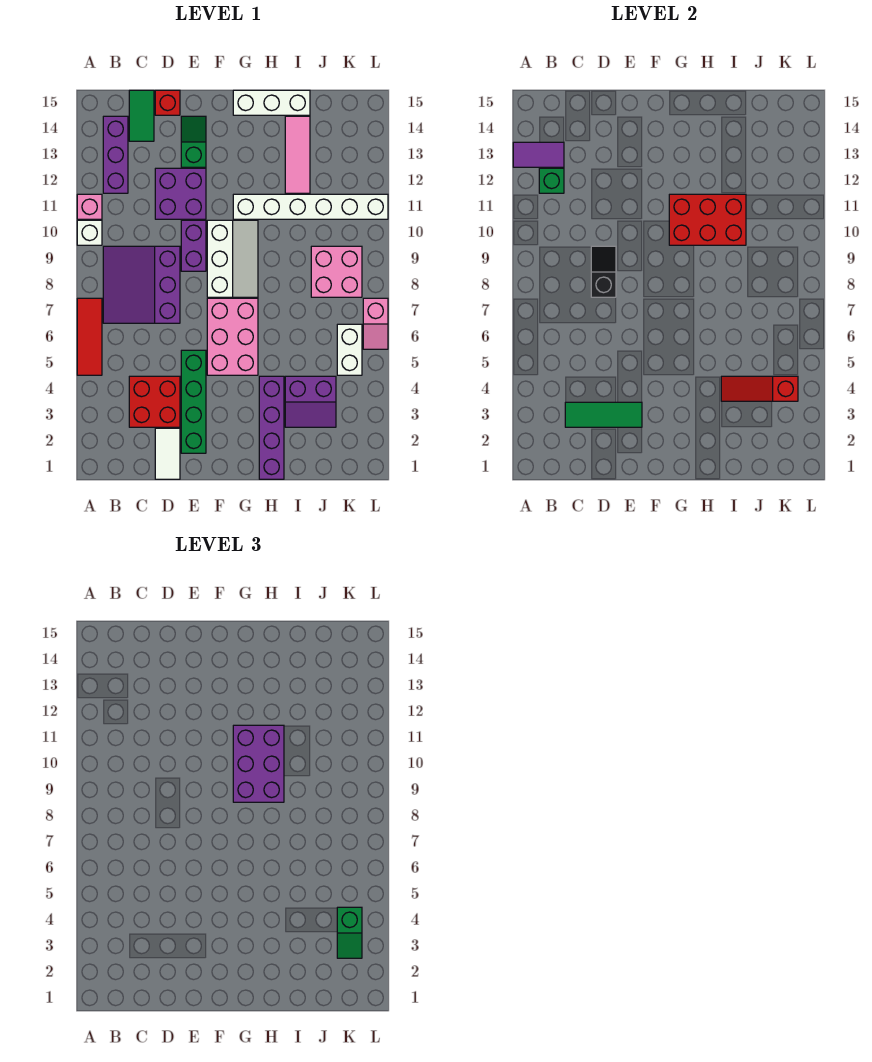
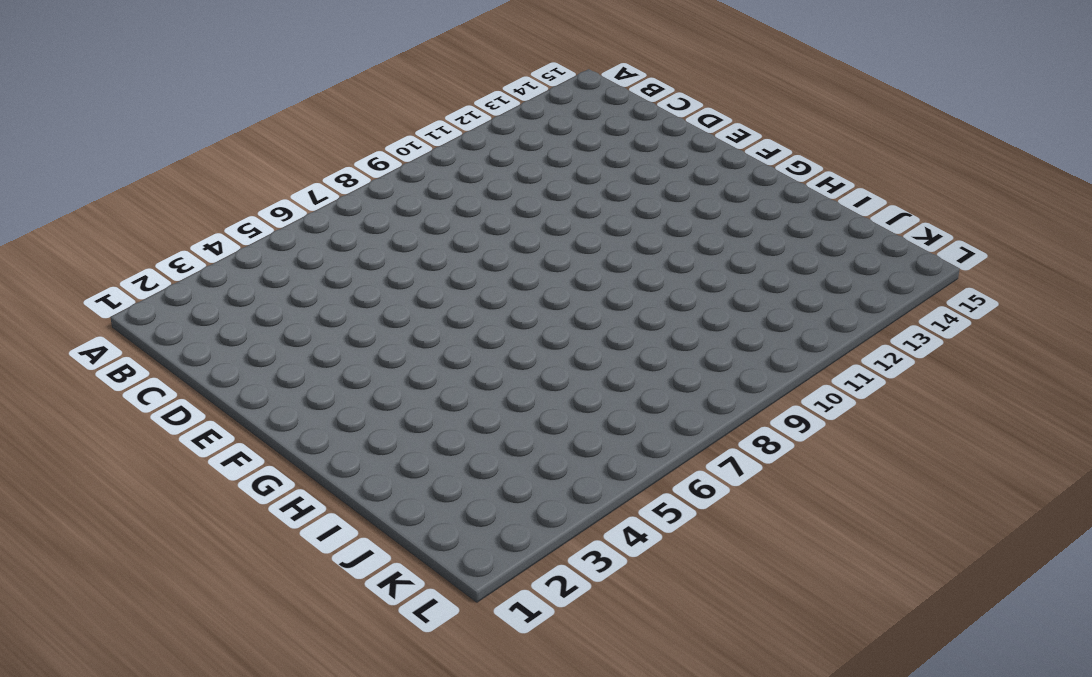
none -> red tile A5:A7 level 1
none -> white brick A10 level 1
none -> pink brick A11 level 1
none -> purple slope B7:D9 level 1 top D

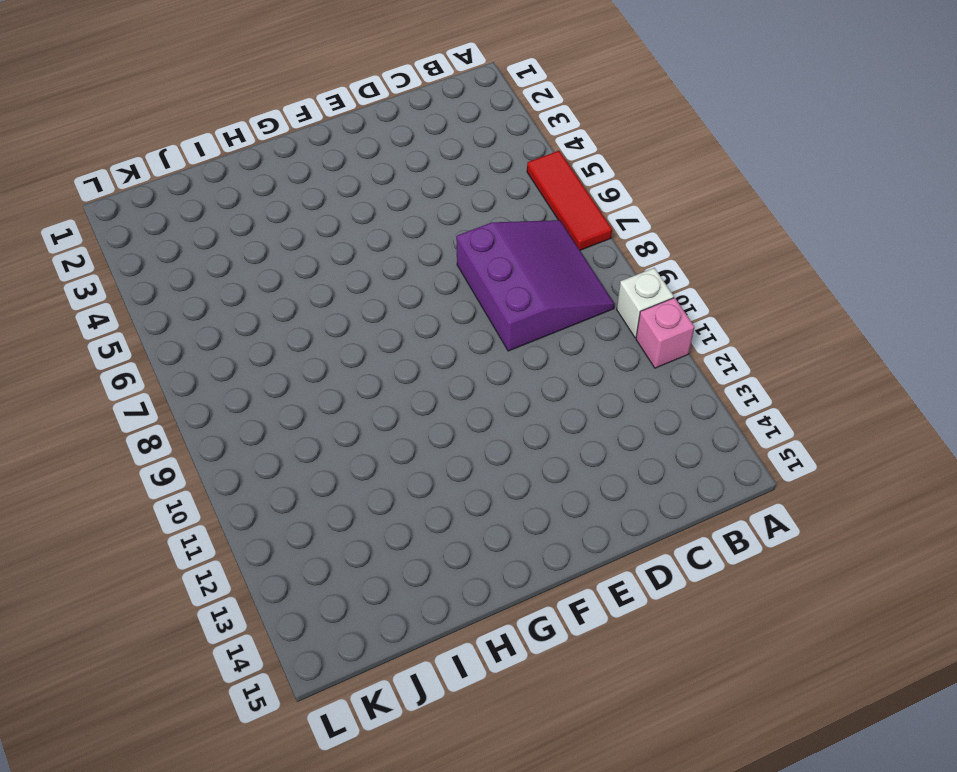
none -> purple brick B12:B14 level 1
none -> red brick C3:D4 level 1
none -> green tile C14:C15 level 1
none -> white tile D1:D2 level 1

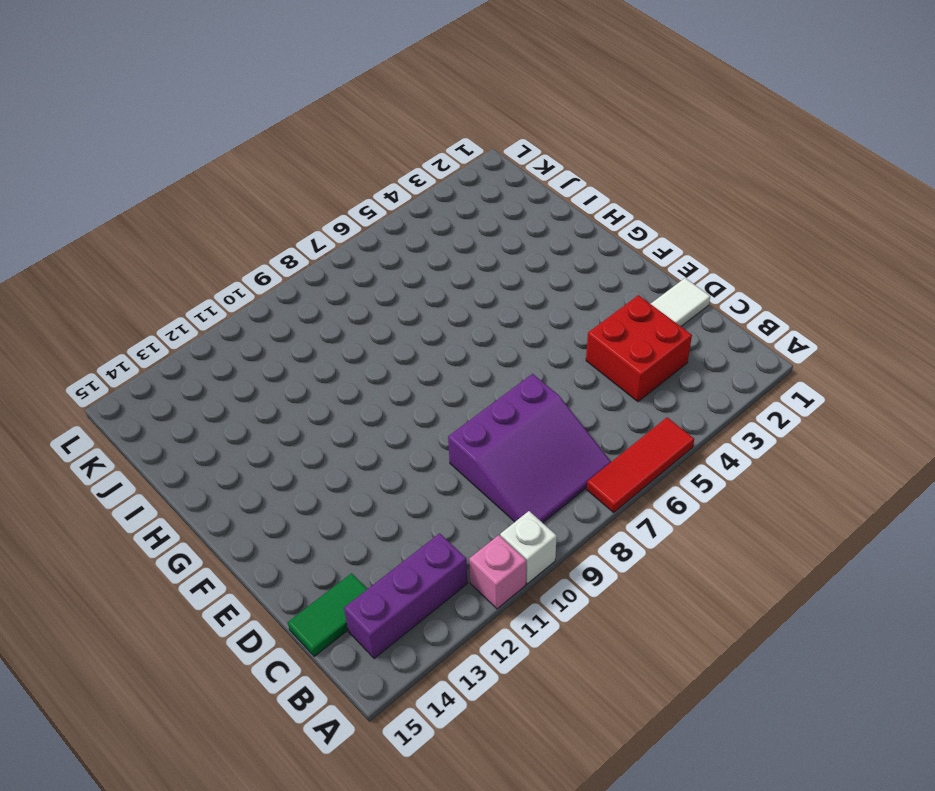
none -> purple brick D11:E12 level 1
none -> red brick D15 level 1
none -> green brick E2:E5 level 1
none -> purple brick E9:E10 level 1

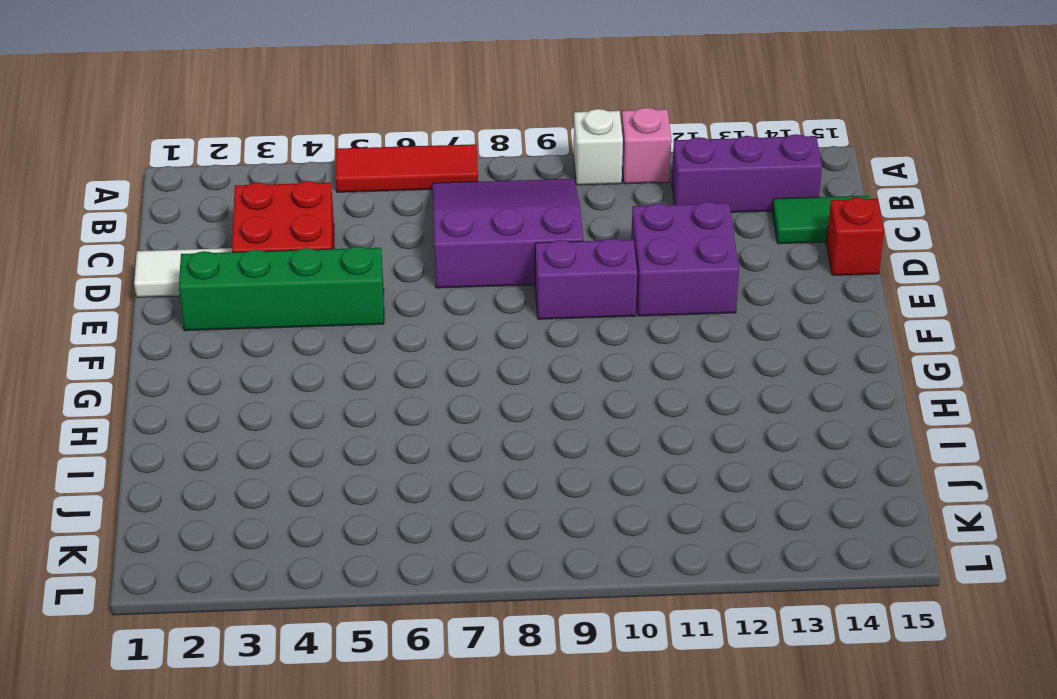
none -> green slope E13:E14 level 1 top 13
none -> pink brick F5:G7 level 1
none -> white slope F8:G10 level 1 top F
none -> white brick G11:L11 level 1

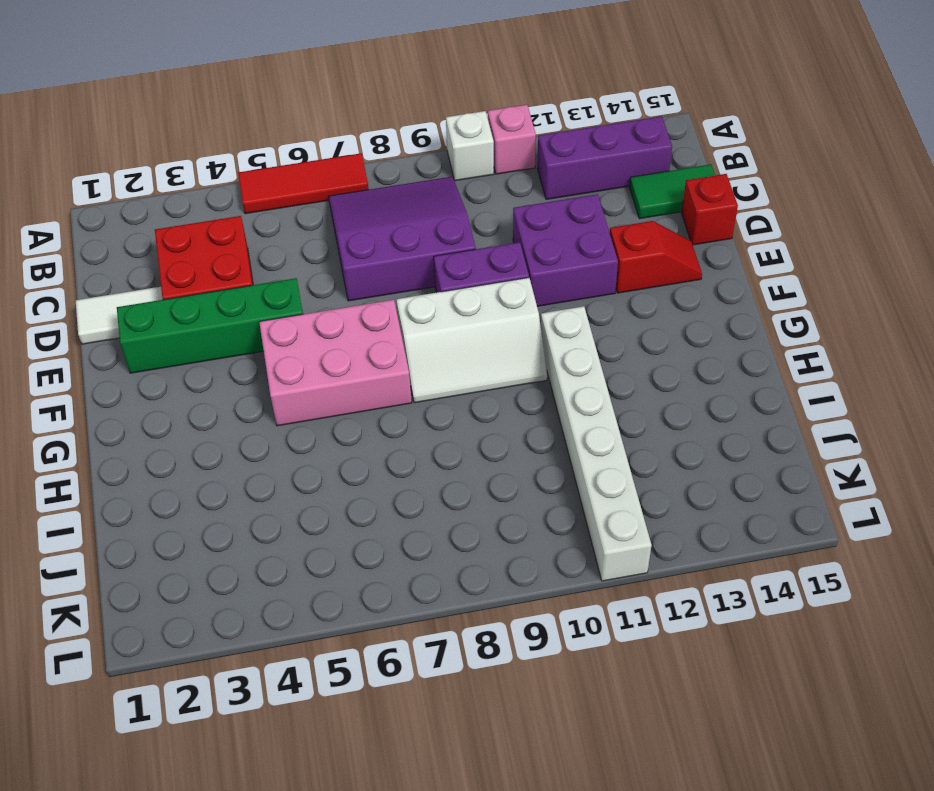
red slope E13:E14 level 1 top 13 -> green slope E13:E14 level 1 top 13
none -> white brick G15:I15 level 1
none -> purple brick H1:H4 level 1
none -> purple slope I3:J4 level 1 top 4
none -> pink tile I12:I14 level 1

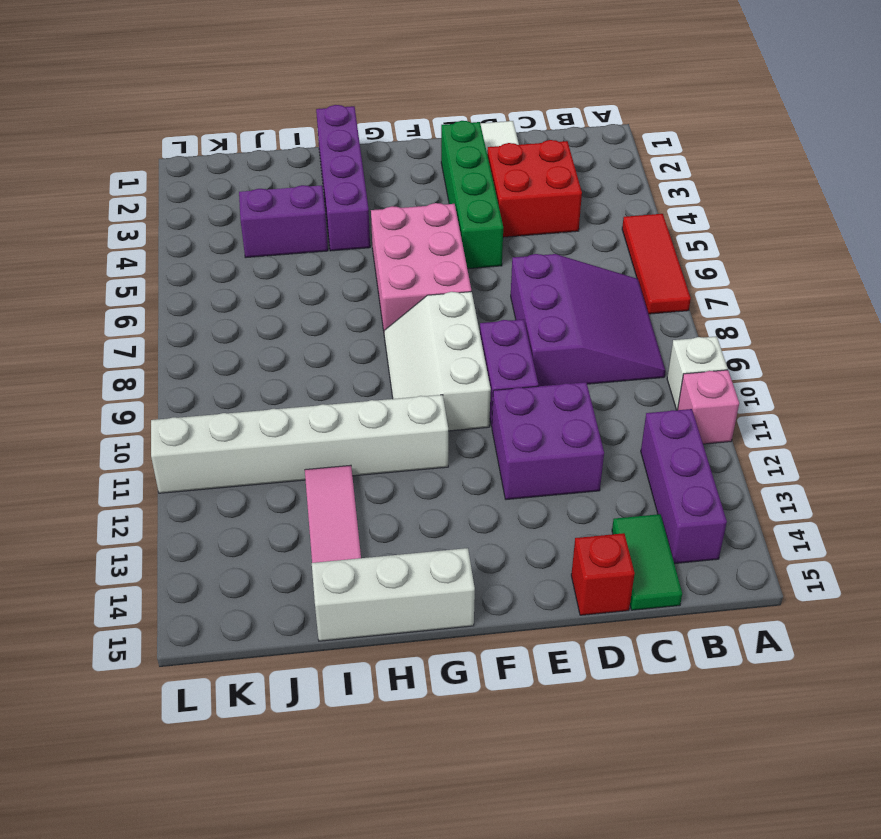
none -> green slope E13:E14 level 1 top 13
none -> pink brick J8:K9 level 1
none -> white brick K5:K6 level 1
none -> pink slope L6:L7 level 1 top 7

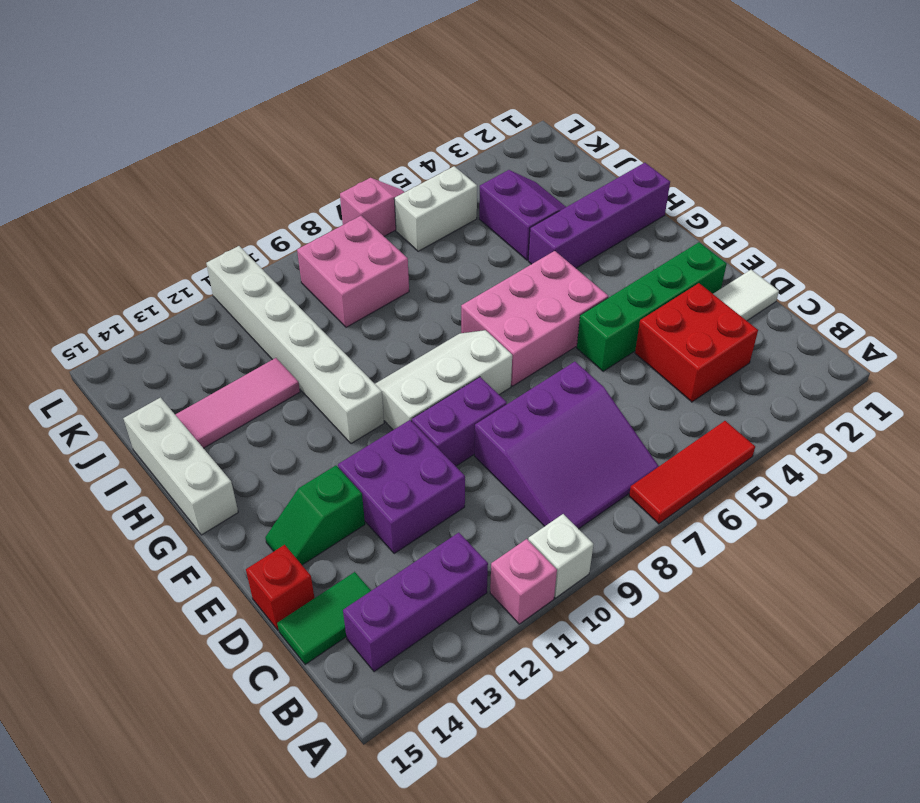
none -> purple tile A13:B13 level 2
none -> green brick B12 level 2
none -> green tile C3:E3 level 2
none -> black slope D8:D9 level 2 top 8

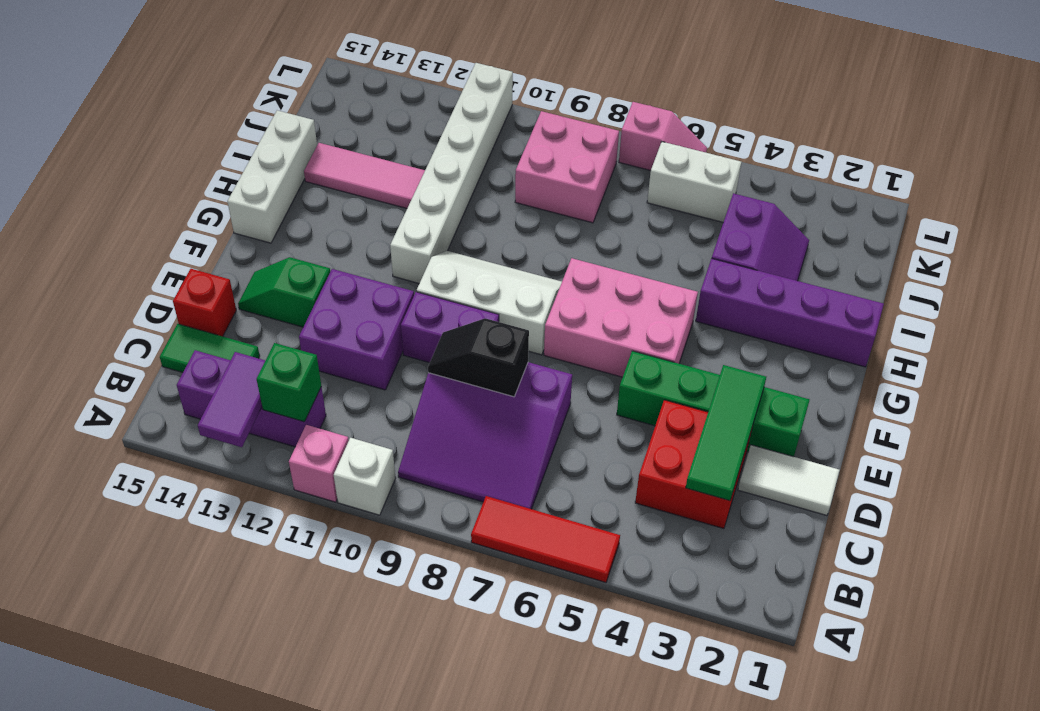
none -> red brick G10:I11 level 2
none -> red slope I4:K4 level 2 top K
none -> purple brick G9:H11 level 3
none -> green slope K3:K4 level 3 top 4

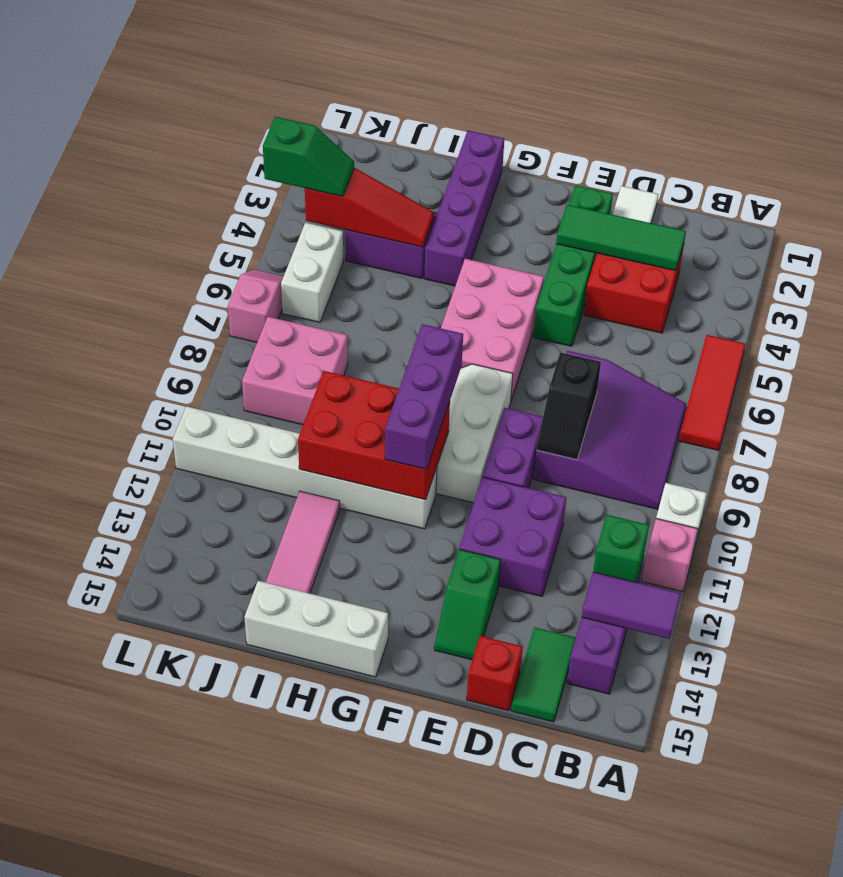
purple brick G9:G11 level 3 -> purple brick G9:H11 level 3
green slope K4:L4 level 3 top L -> green slope K3:K4 level 3 top 4

